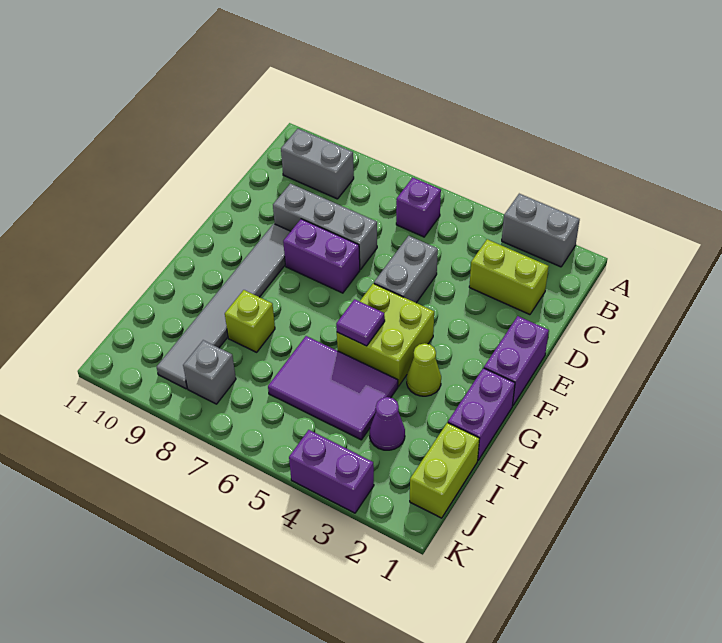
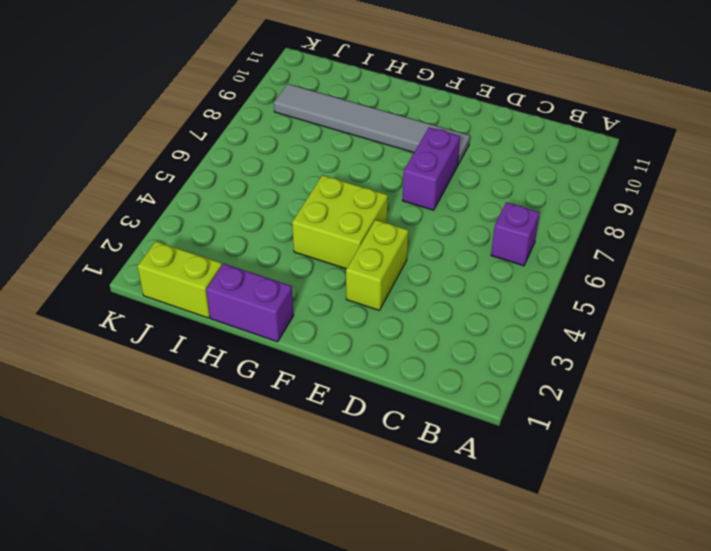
lime brick E3:E4 level 1 -> lime brick C2:C3 level 1
none -> grey brick A2:A3 level 1
none -> grey brick B9:B10 level 1
none -> grey brick D5:E5 level 1

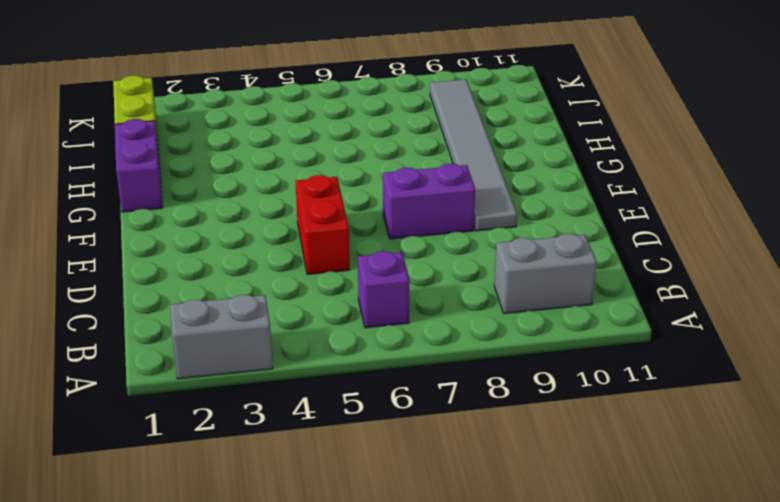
red brick D5:E5 level 1 -> grey brick D5:E5 level 1
none -> lime brick C2:C3 level 1
none -> grey brick D7:D9 level 1
none -> purple brick E1:F1 level 1

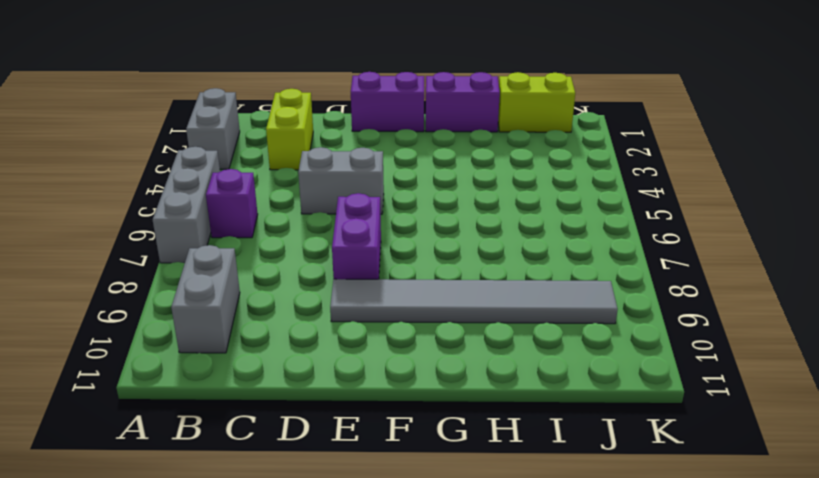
grey brick A5:A7 level 1 -> grey brick D7:D9 level 1
none -> lime brick F4:G5 level 1
none -> lime cone G3 level 1
none -> purple tile H4:I6 level 1

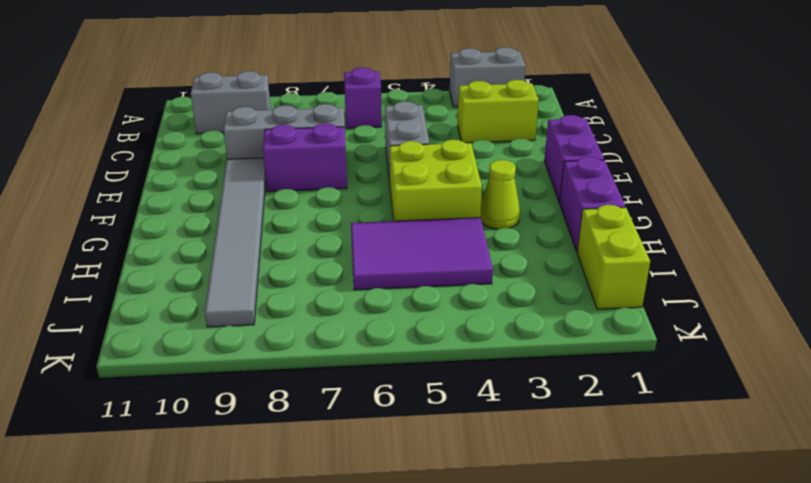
none -> lime brick H8 level 1
none -> purple cone I3 level 1
none -> grey brick J8 level 1

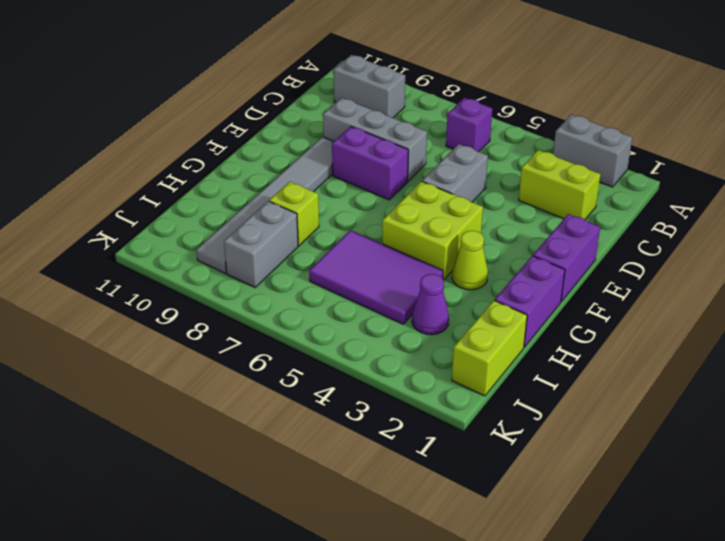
grey brick I8:J8 level 1 -> grey brick J8 level 1
none -> purple brick K3:K4 level 1
none -> purple tile G5 level 2

